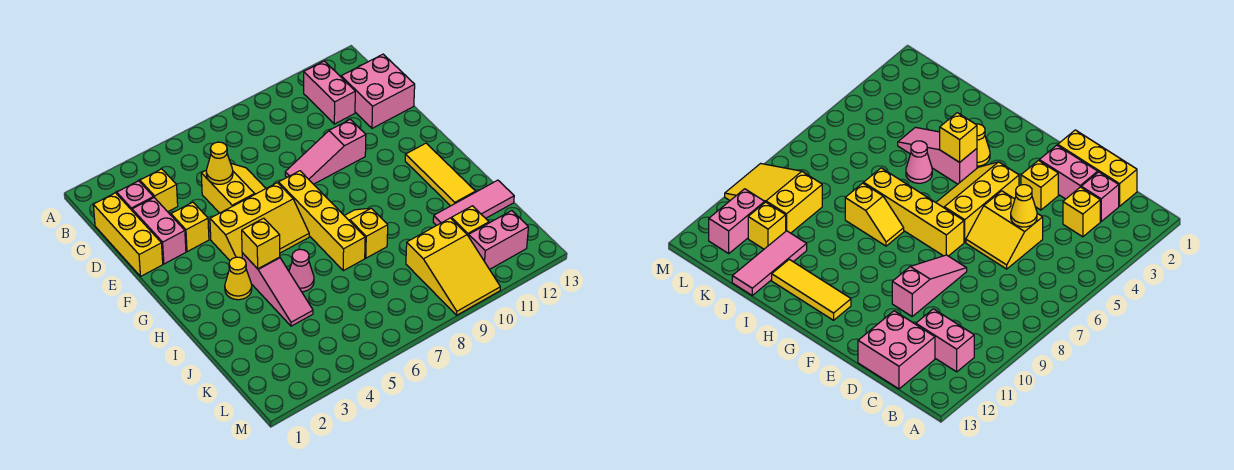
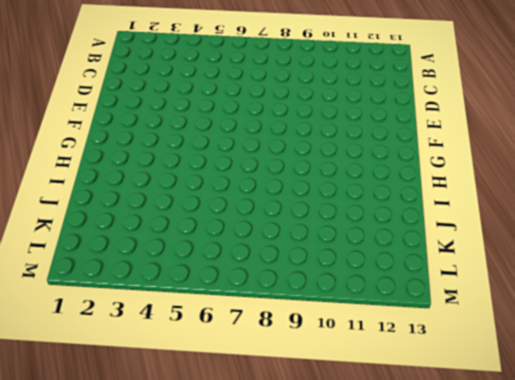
none -> pink brick B11:C11 level 1
none -> yellow brick C1:E1 level 1
none -> pink brick C2 level 1

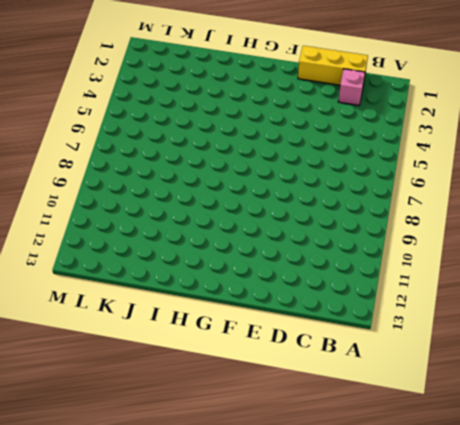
none -> pink brick B11:C11 level 1
none -> yellow brick C3 level 1
none -> pink brick C12:D13 level 1

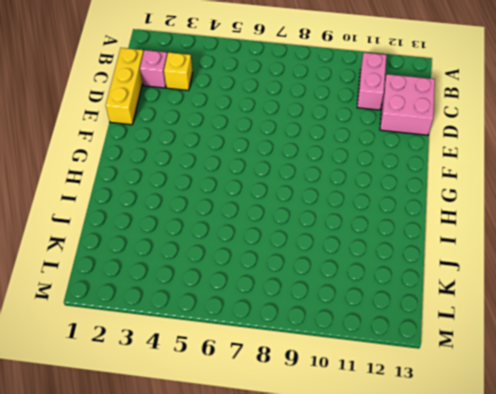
none -> pink brick D2:E2 level 1
none -> yellow slope D5:E6 level 1 top 5
none -> yellow brick E3 level 1

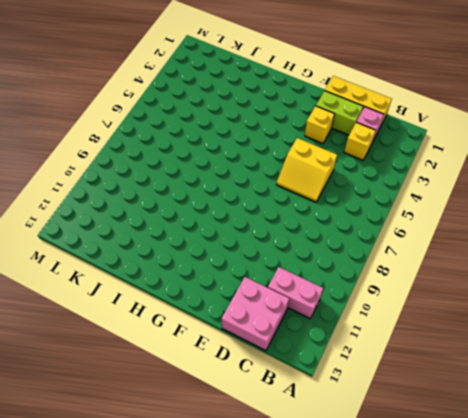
lime brick D2:E2 level 1 -> pink brick D2:E2 level 1
none -> pink slope E8:E10 level 1 top 10
none -> yellow slope F4:G6 level 1 top F
none -> yellow brick F7:I7 level 1

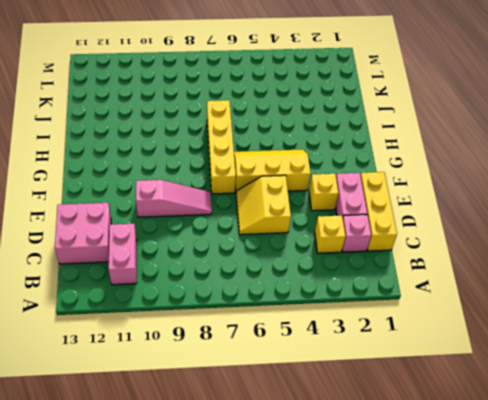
none -> yellow tile G12:I12 level 1
none -> yellow cone H3 level 1
none -> pink slope H4:J4 level 1 top H

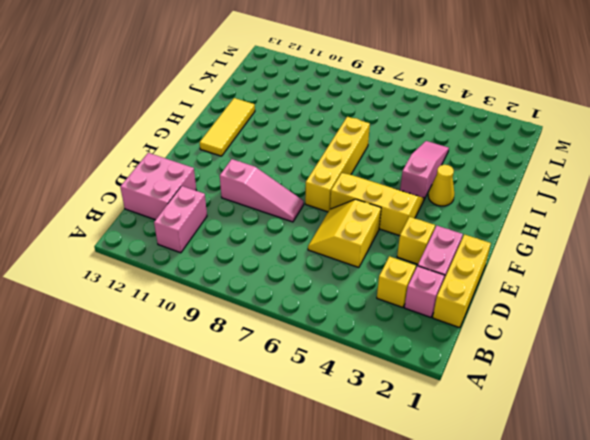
none -> yellow slope H8:I8 level 1 top I
none -> pink cone I5 level 1
none -> pink tile J11:J13 level 1

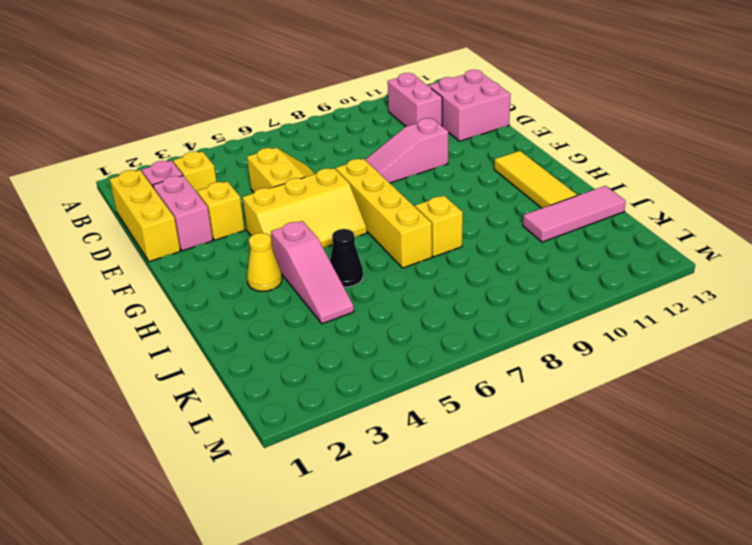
black cone I5 level 1 -> pink cone I5 level 1
none -> yellow slope K9:M10 level 1 top K
none -> yellow brick K11 level 1
none -> pink brick L11:L12 level 1

